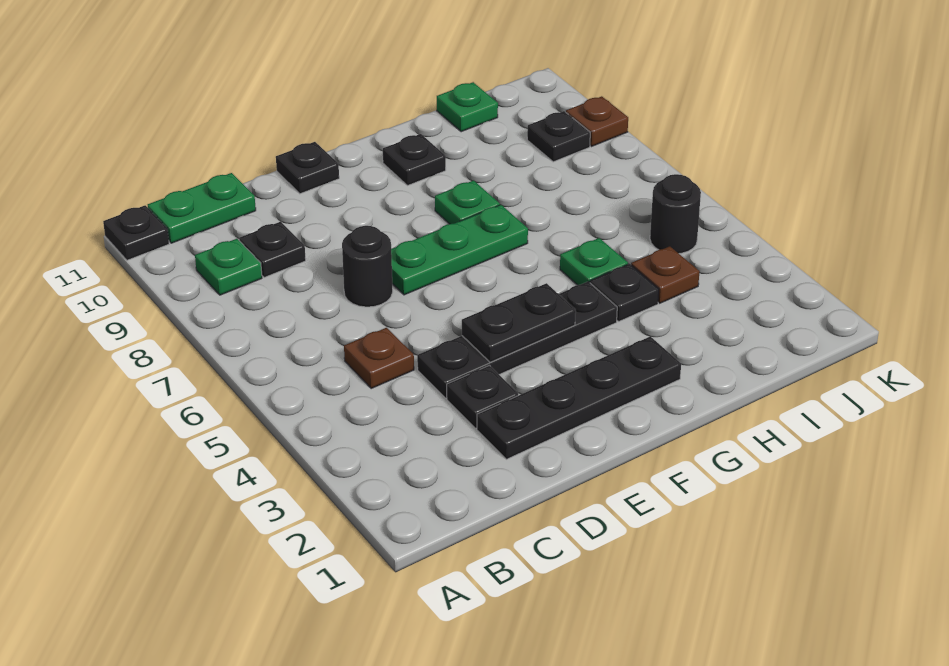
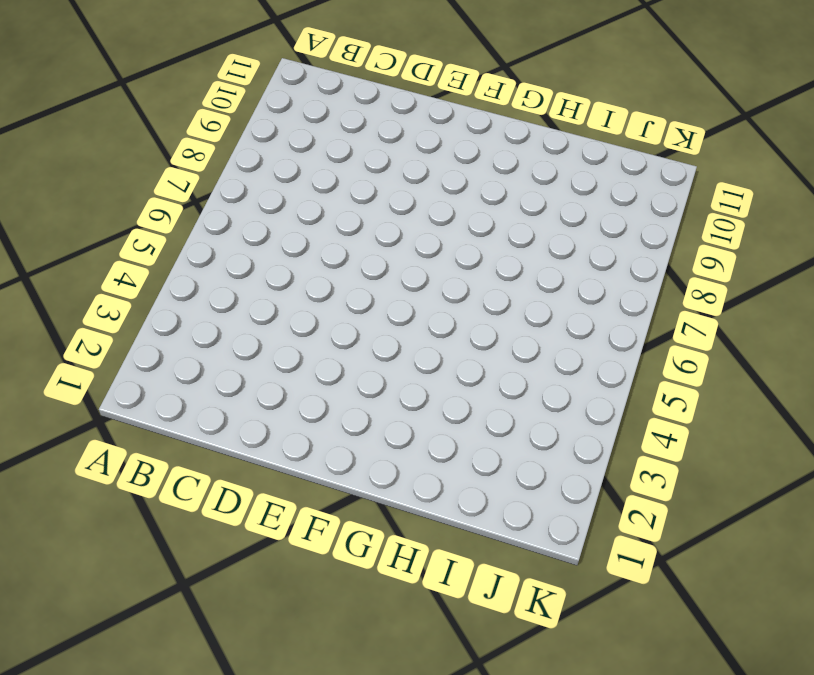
none -> black plate A11 level 1
none -> green plate B9 level 1
none -> green plate B11:C11 level 1

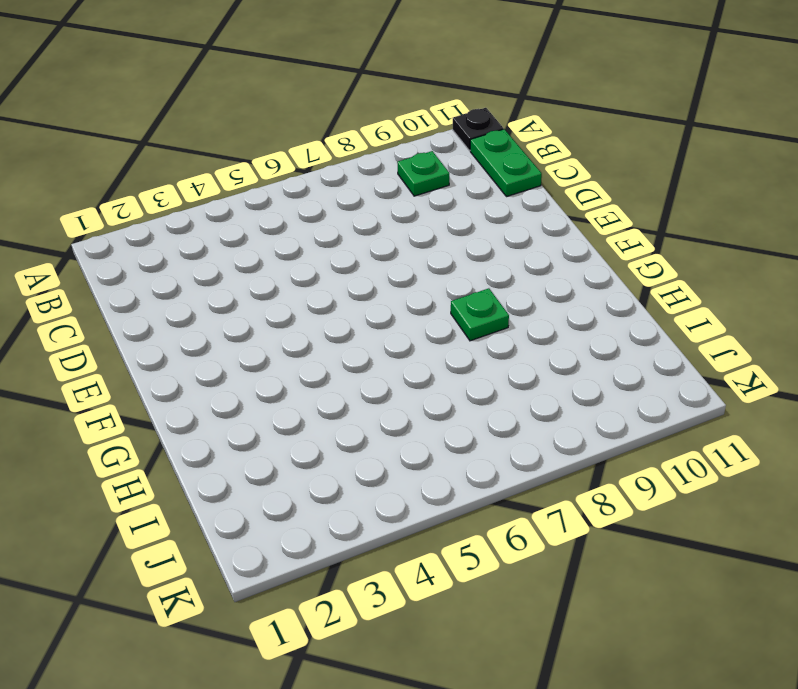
none -> brown plate C5 level 1
none -> black plate C9 level 1
none -> black plate D2:G2 level 1

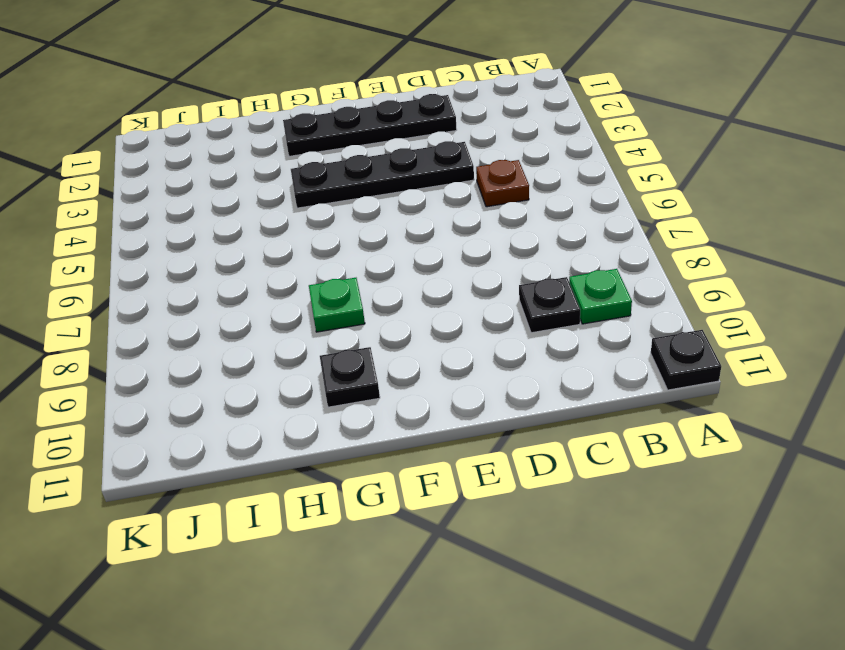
none -> green plate B11:C11 level 1
none -> black plate D3 level 1
none -> black round brick D7 level 1

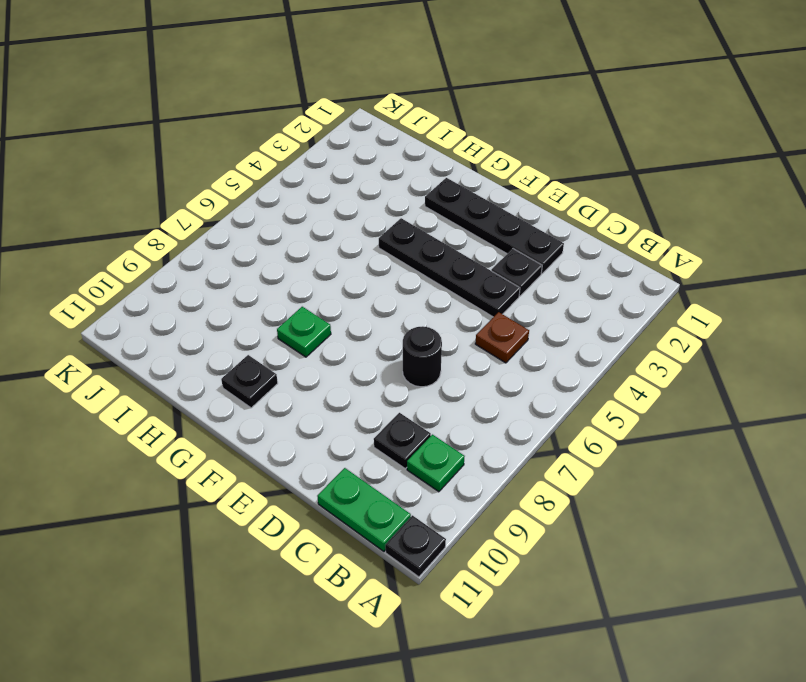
none -> green plate E7:G7 level 1
none -> black plate E11 level 1
none -> black plate H4 level 1

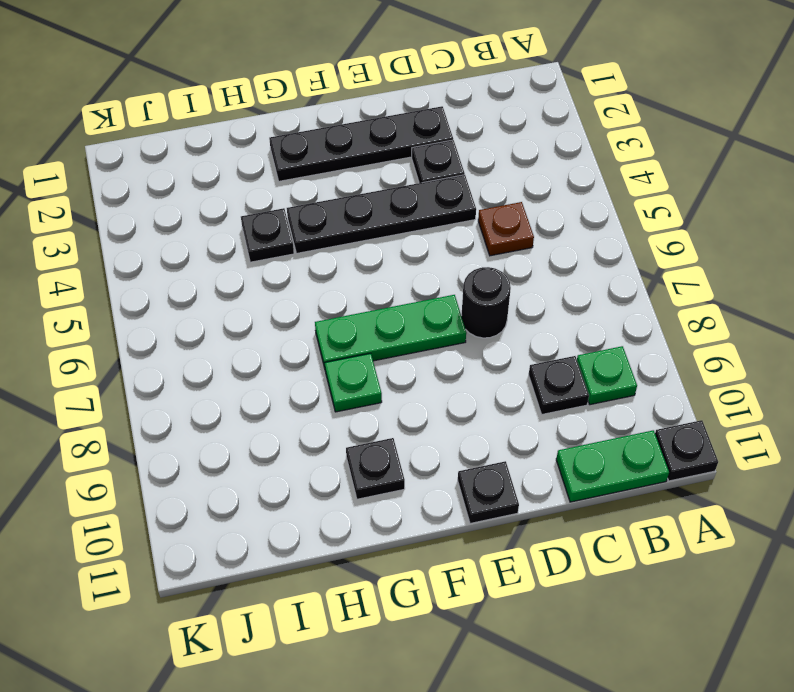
none -> green plate H5 level 1
none -> brown plate I4 level 1
none -> green plate I11 level 1

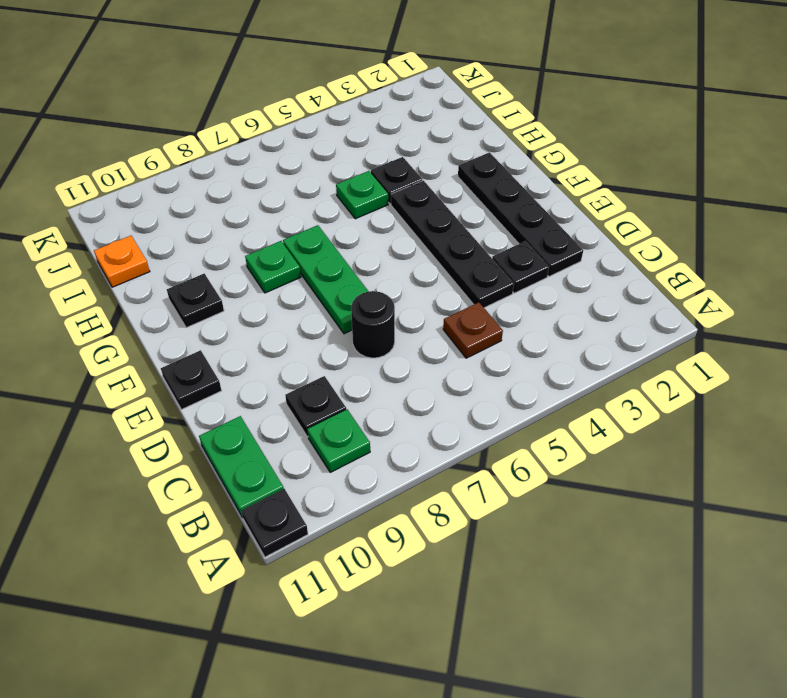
orange plate I11 level 1 -> green plate I11 level 1
none -> brown plate I4 level 1
none -> black round brick J5 level 1
none -> black plate J9 level 1

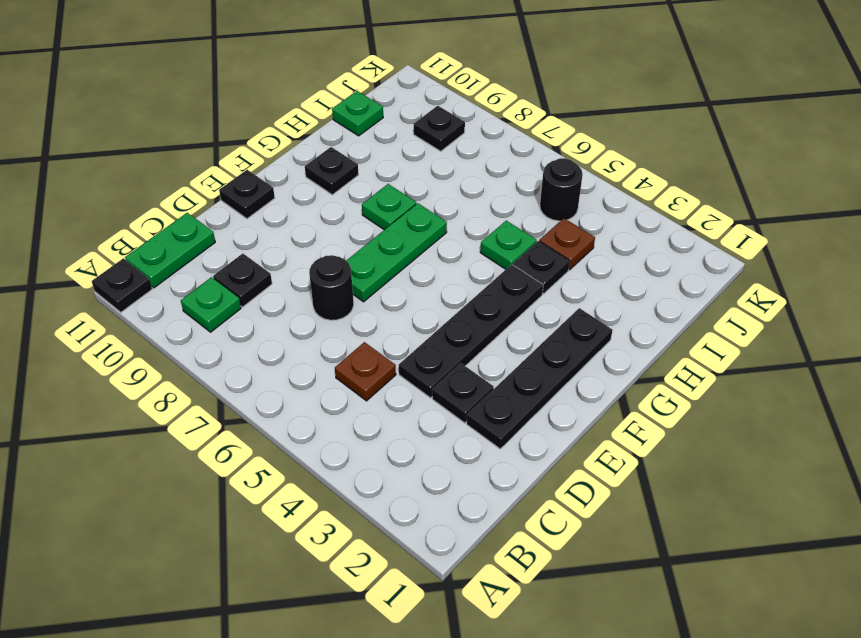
none -> brown plate K9 level 1
none -> black plate E4:F4 level 2

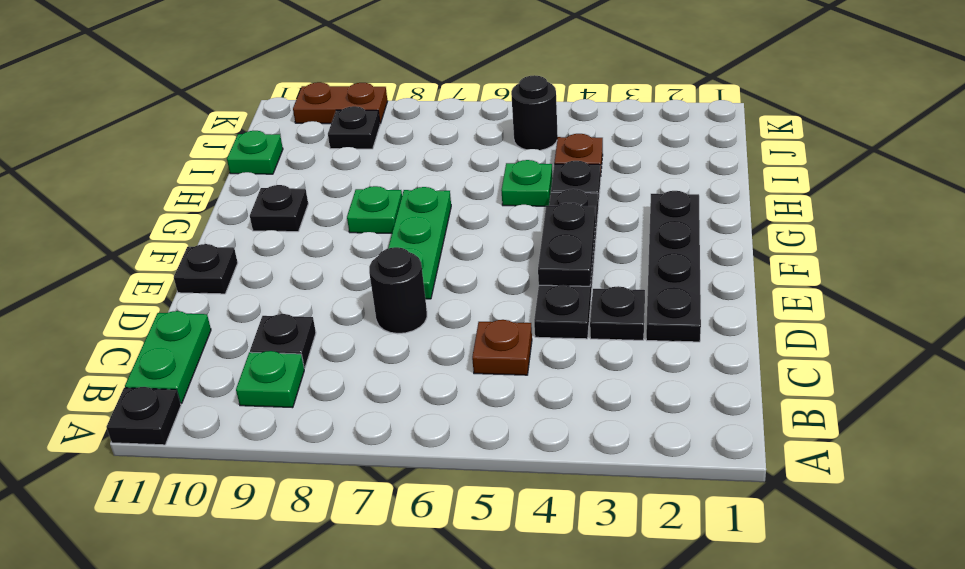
brown plate K9:K10 level 1 -> brown plate K9 level 1

